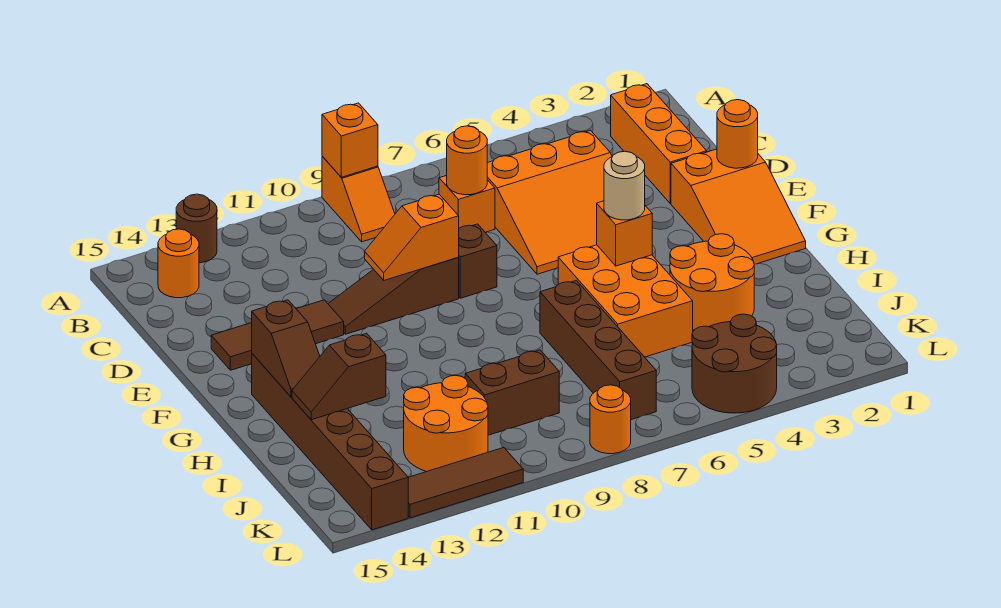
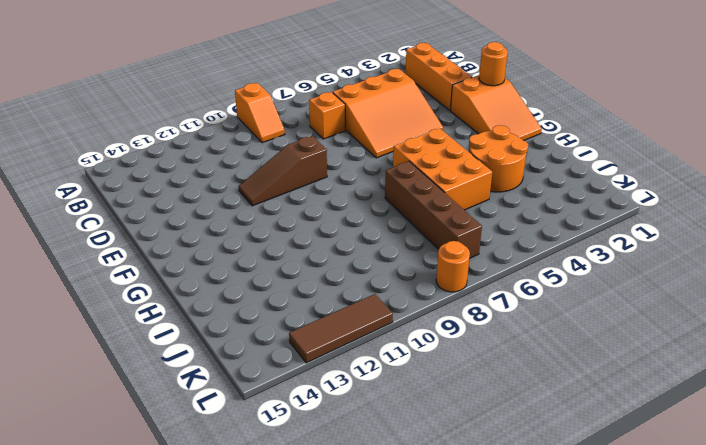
none -> brown round brick A13 level 1
none -> orange round brick B14 level 1
none -> brown brick E8 level 1

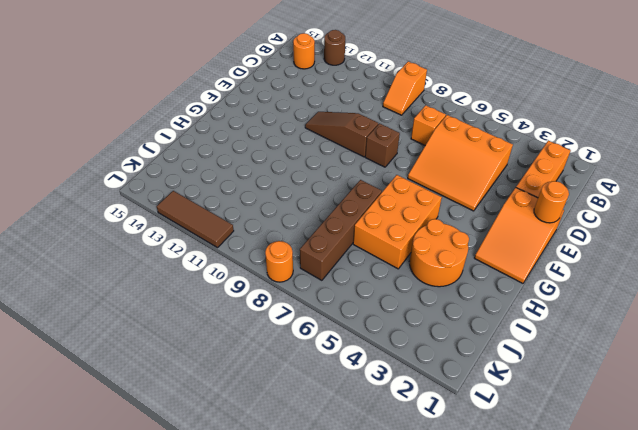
none -> brown tile E12:E14 level 1
none -> brown brick G14:L14 level 1
none -> brown brick J9:J10 level 1

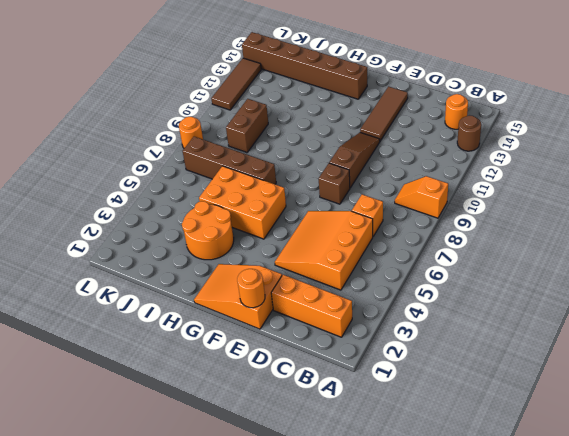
none -> orange round brick J11:K12 level 1
none -> brown round brick K4:L5 level 1
none -> orange brick A9 level 2

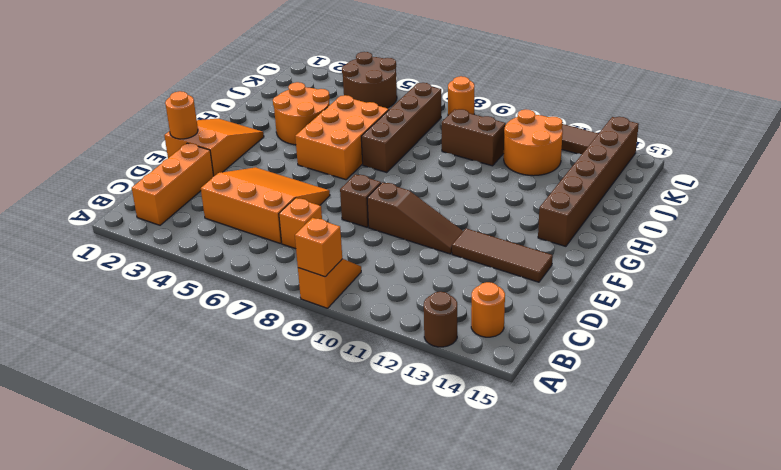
none -> orange round brick C7 level 2
none -> orange slope E9:E10 level 2 top 9
none -> orange brick G5 level 2

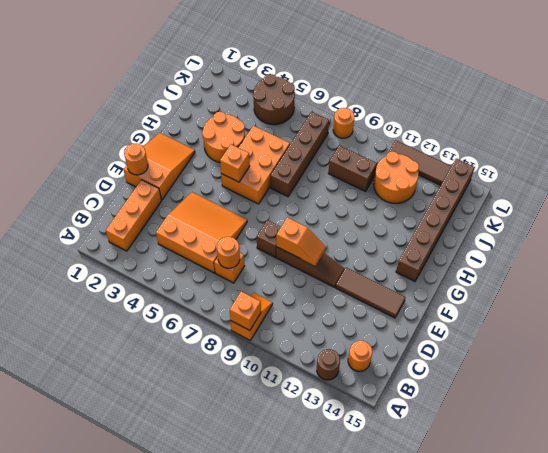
none -> brown slope G14:H14 level 2 top G
none -> brown slope I13:I14 level 2 top 13
none -> tan round brick G5 level 3

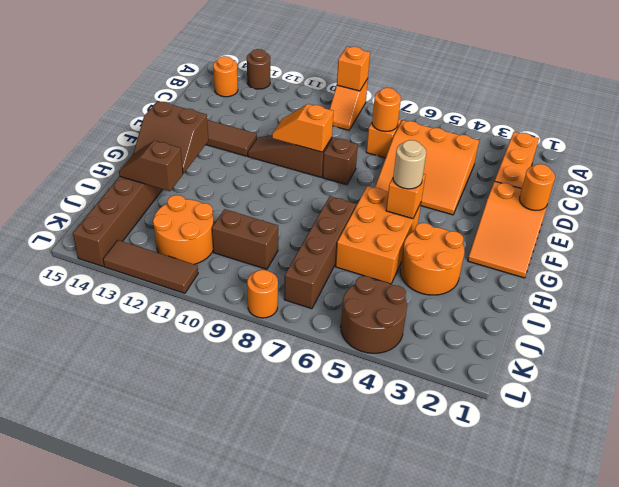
brown slope G13:H14 level 2 top G -> brown slope G14:H14 level 2 top G

